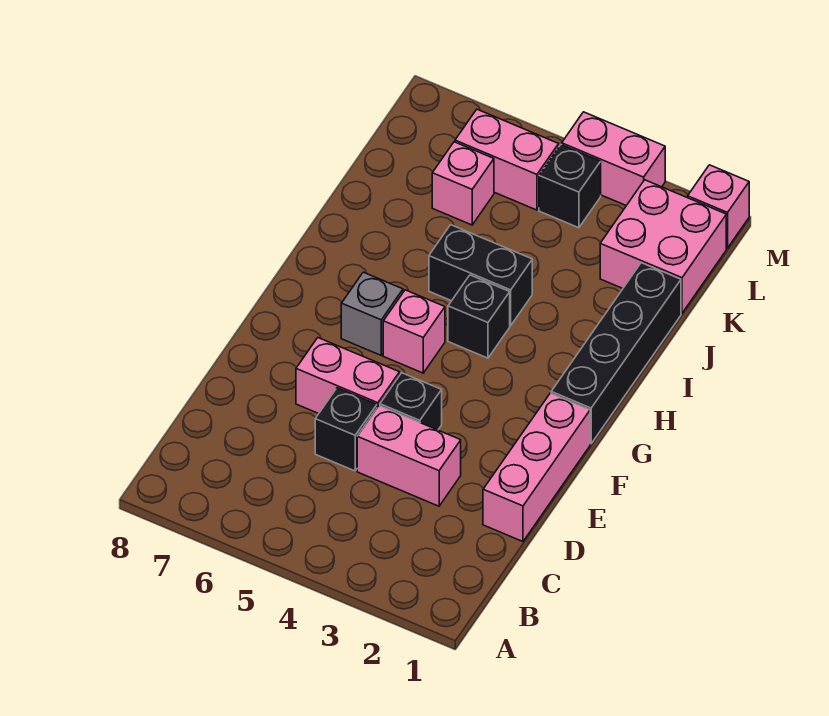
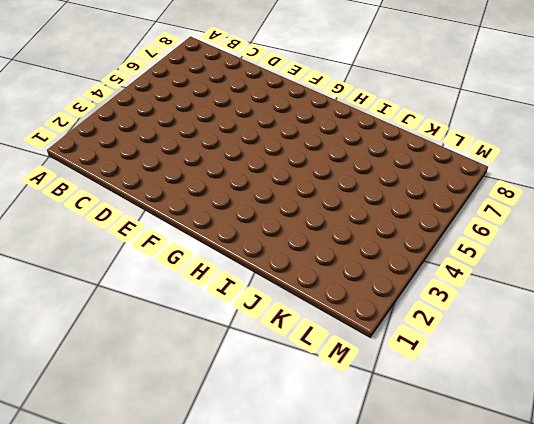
none -> pink brick D1:F1 level 1
none -> pink brick D3:D4 level 1
none -> black brick D5 level 1

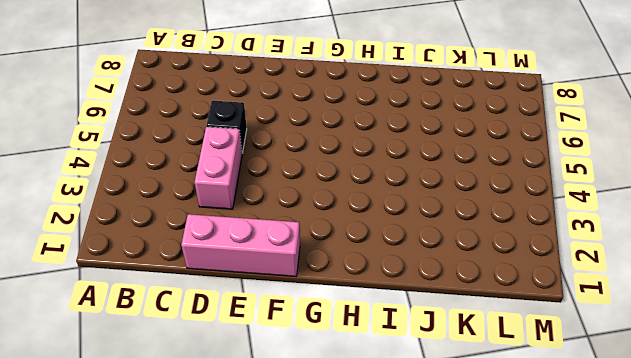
none -> black brick E4 level 1
none -> pink brick E5:E6 level 1
none -> black brick G1:J1 level 1

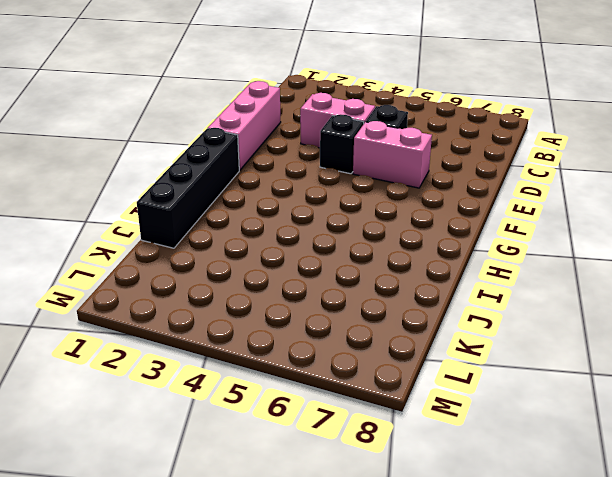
none -> pink brick G5 level 1
none -> grey brick G6 level 1
none -> black brick H4 level 1

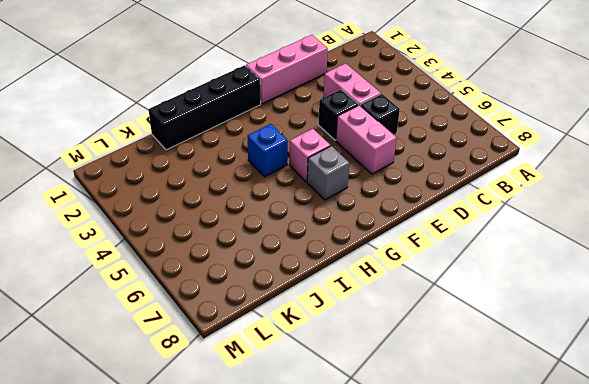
blue brick H4 level 1 -> black brick H4 level 1
none -> black brick I4:I5 level 1
none -> pink brick K1:L2 level 1
none -> pink brick K6 level 1

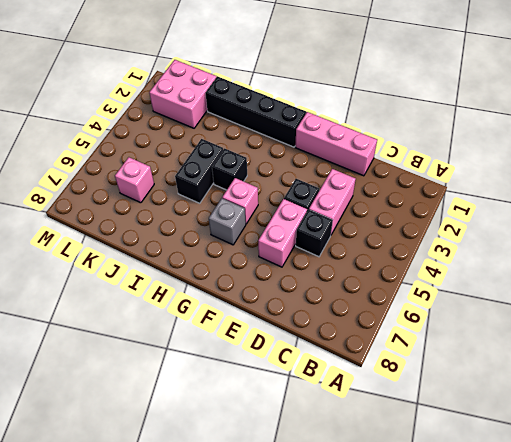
none -> black brick L4 level 1
none -> pink brick L5:L6 level 1
none -> pink brick M1 level 1

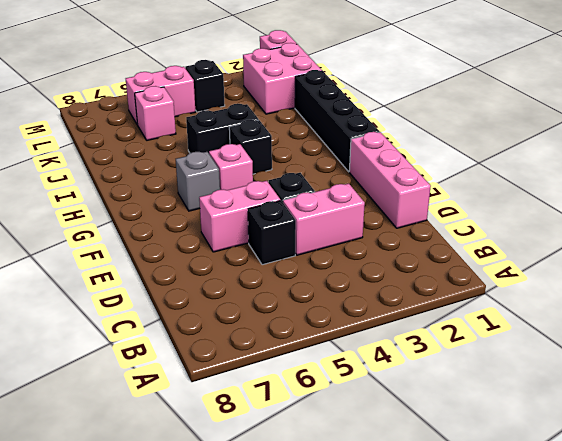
none -> pink brick M3:M4 level 1

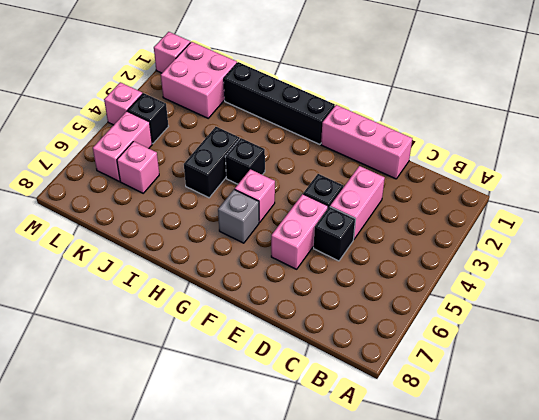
pink brick M4 level 1 -> pink brick M3:M4 level 1

